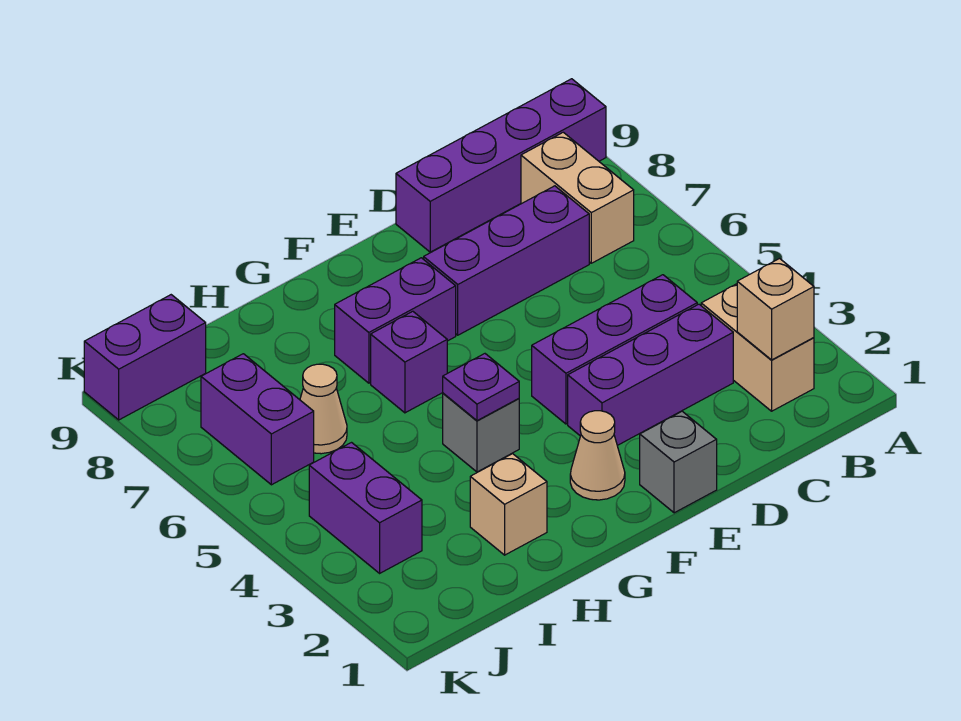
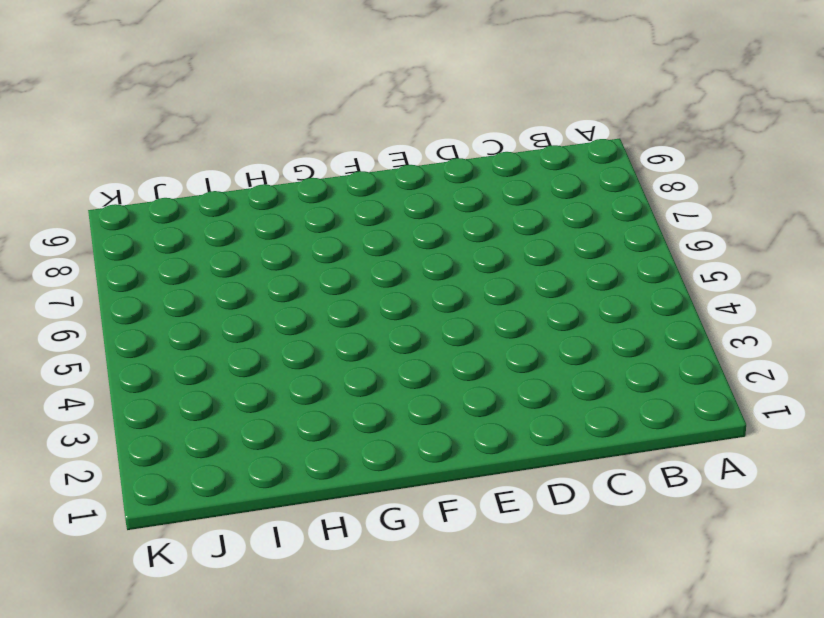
none -> purple brick A9:D9 level 1
none -> tan brick B2:B3 level 1
none -> tan brick B7:B8 level 1

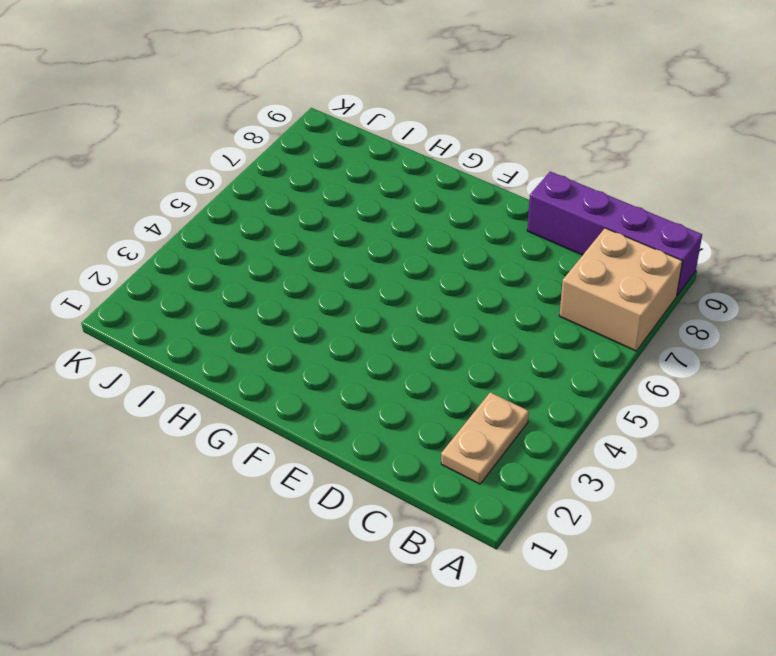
tan brick A7:B8 level 1 -> tan brick B7:B8 level 1
tan plate B2:B3 level 1 -> tan brick B2:B3 level 1
none -> purple brick C3:E3 level 1
none -> purple brick C4:E4 level 1
none -> purple brick C7:E7 level 1

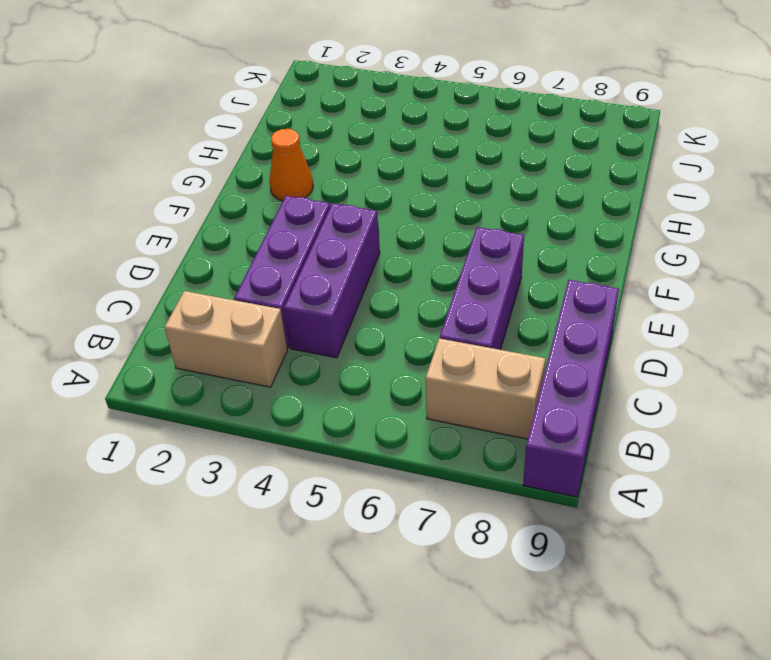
orange cone G2 level 1 -> none
none -> grey brick E1 level 1
none -> tan cone F2 level 1
none -> purple brick F7:G7 level 1

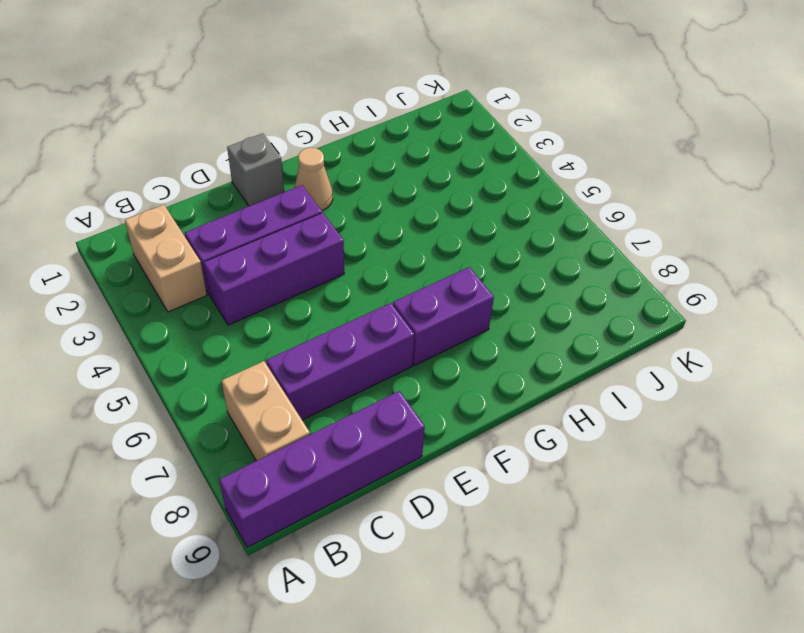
none -> grey brick G4 level 1
none -> purple brick G6 level 1
none -> tan brick H2 level 1

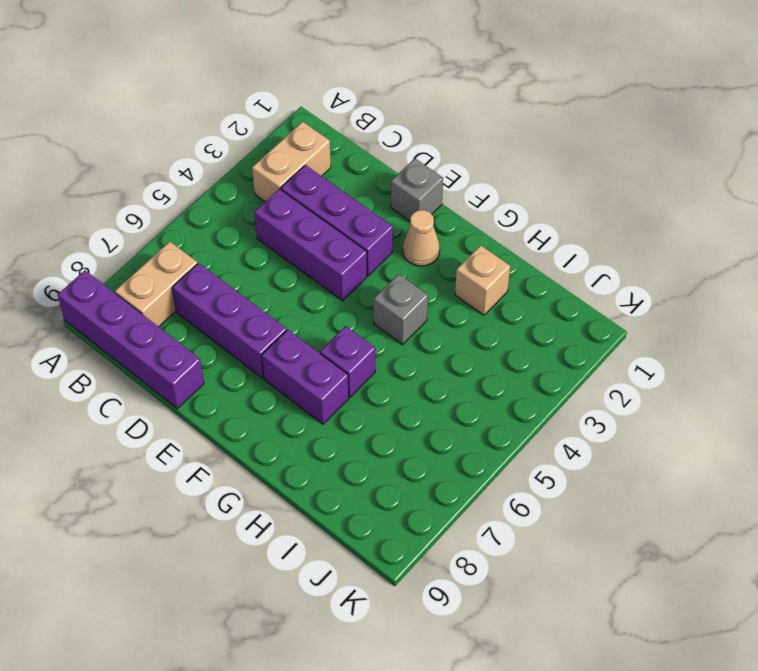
none -> tan cone I6 level 1
none -> purple brick J3:J4 level 1
none -> purple brick J6:J7 level 1

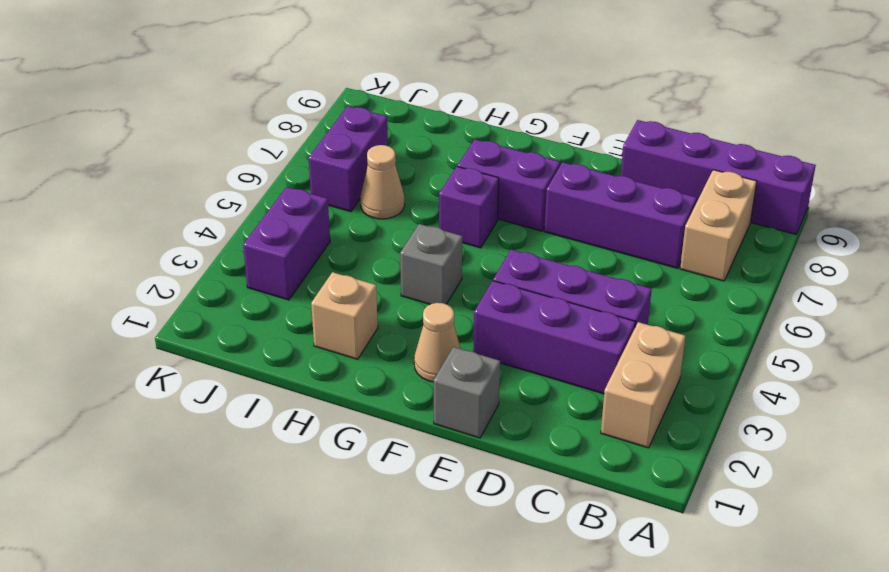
none -> purple brick J9:K9 level 1
none -> tan brick B2 level 2
none -> purple plate G4 level 2

